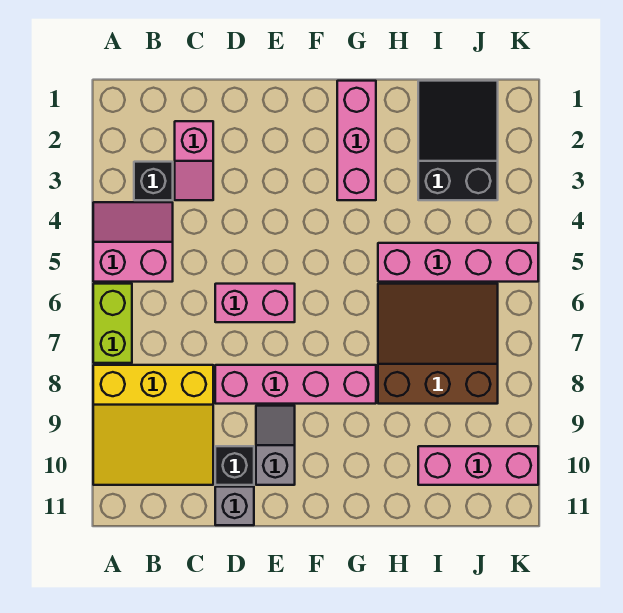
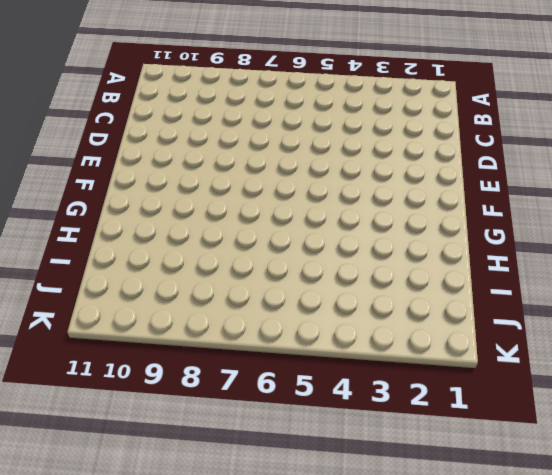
none -> pink slope A4:B5 level 1 top 5
none -> lime brick A6:A7 level 1
none -> yellow slope A8:C10 level 1 top 8

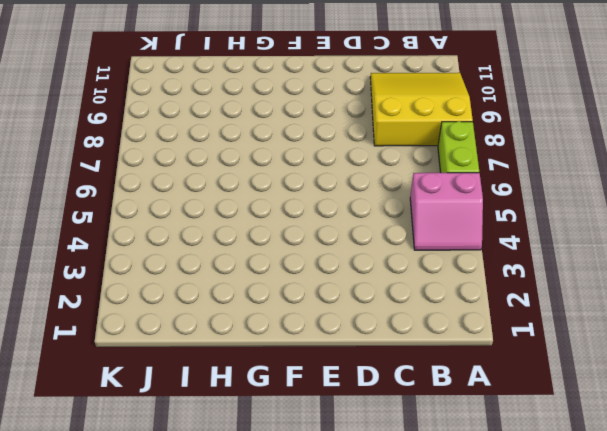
none -> black brick B3 level 1
none -> pink slope C2:C3 level 1 top 2
none -> pink brick D6:E6 level 1

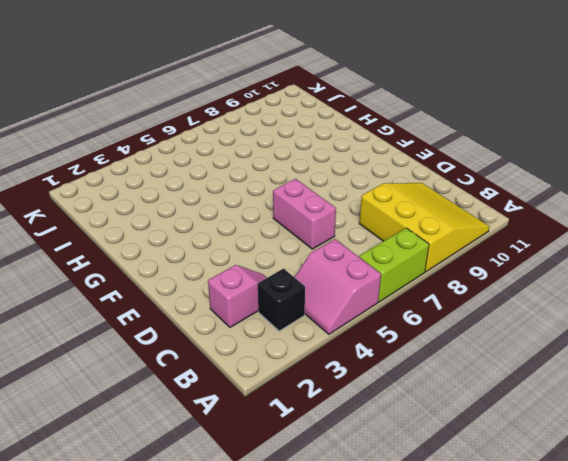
none -> pink brick D8:G8 level 1
none -> black brick D10 level 1
none -> grey brick D11 level 1

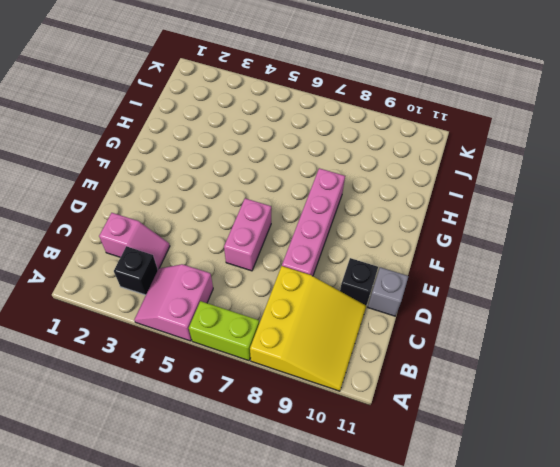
none -> grey slope E9:E10 level 1 top 10
none -> pink brick G1:G3 level 1
none -> pink brick H5:K5 level 1

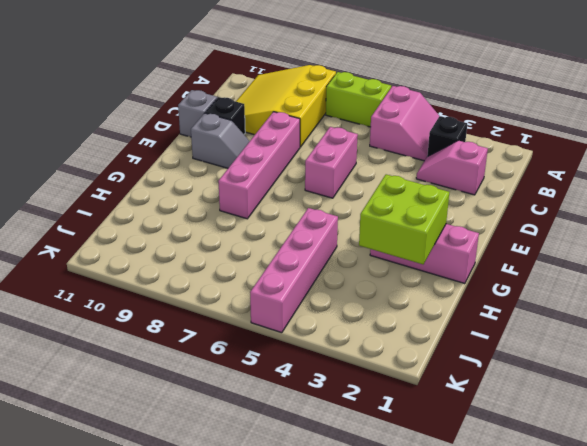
lime brick G2:H3 level 2 -> none
none -> brown slope H6:J8 level 1 top 8
none -> black slope I1:J3 level 1 top 3
none -> pink brick I10:K10 level 1

